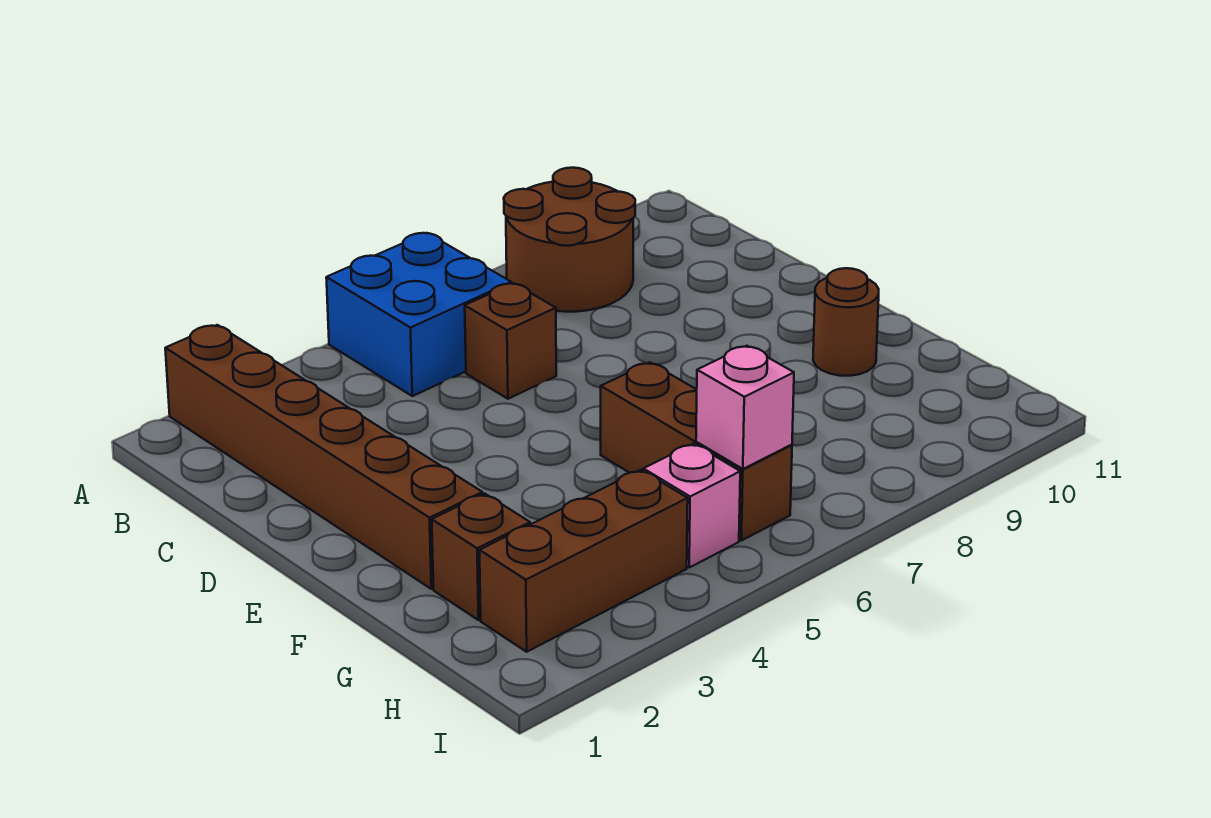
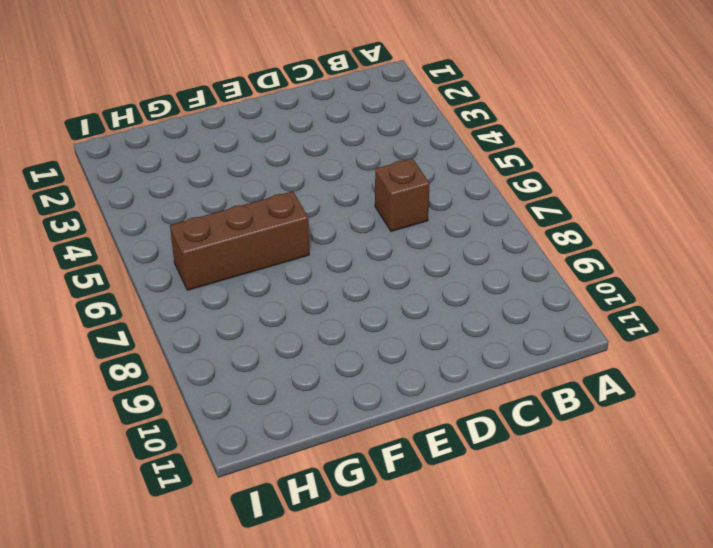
none -> brown brick A2:F2 level 1
none -> blue brick A5:B6 level 1

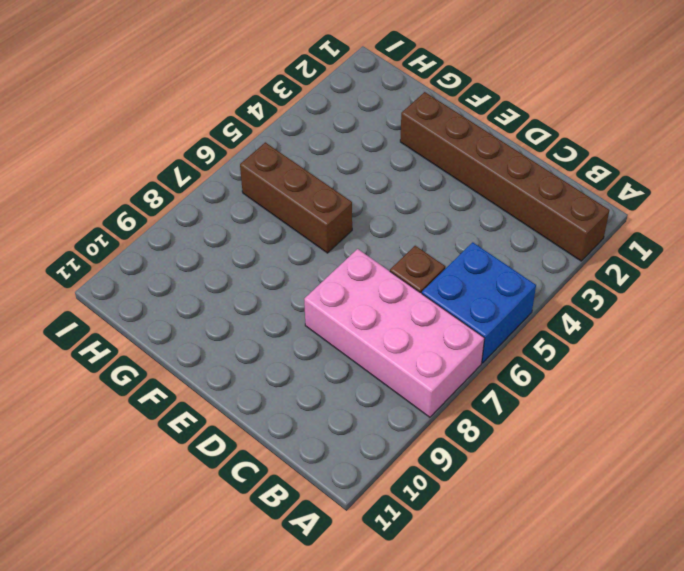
pink brick A7:D8 level 1 -> brown round brick A8:B9 level 1
none -> brown round brick F10 level 1
none -> brown brick G2 level 1

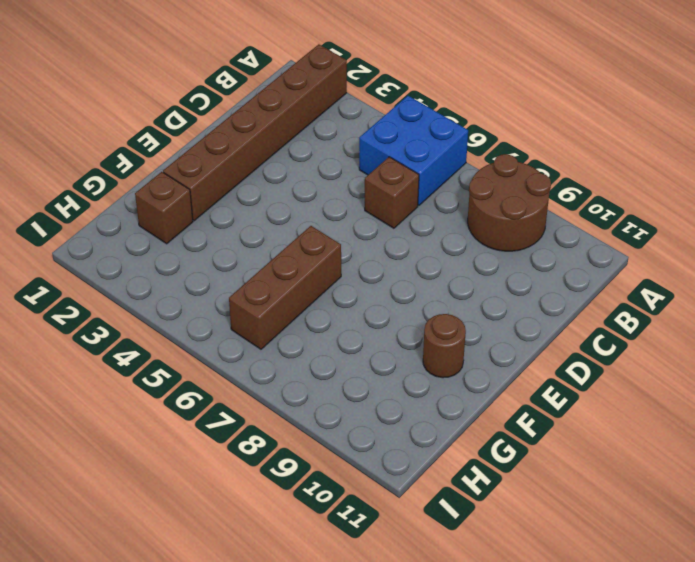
none -> brown brick H2:H4 level 1
none -> pink brick H5 level 1

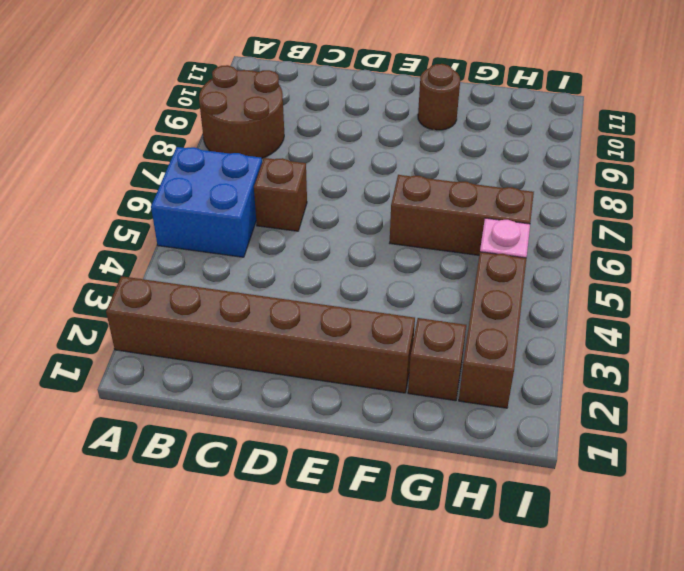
none -> pink brick H6 level 2

